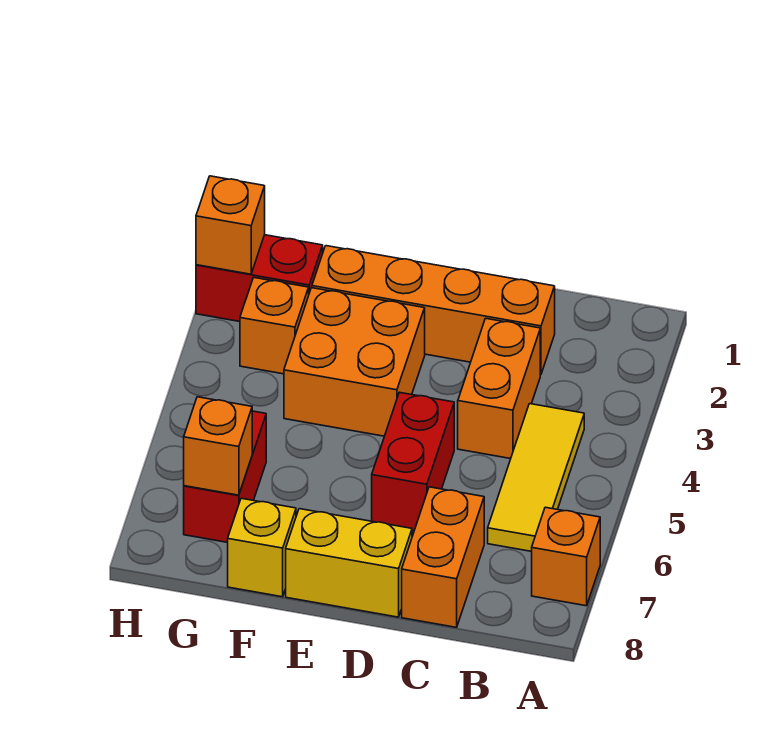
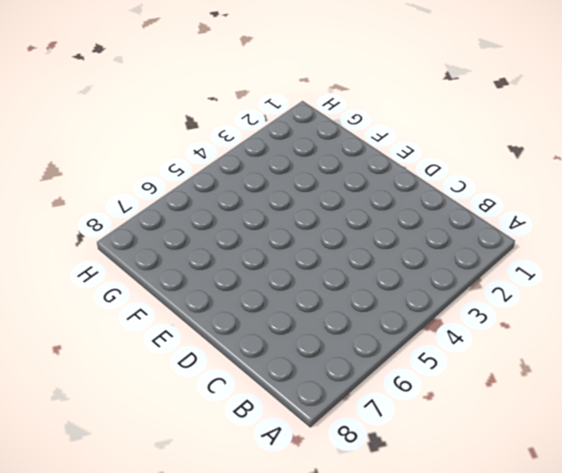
none -> orange brick A7 level 1
none -> yellow tile B4:B6 level 1
none -> orange brick C2:F2 level 1

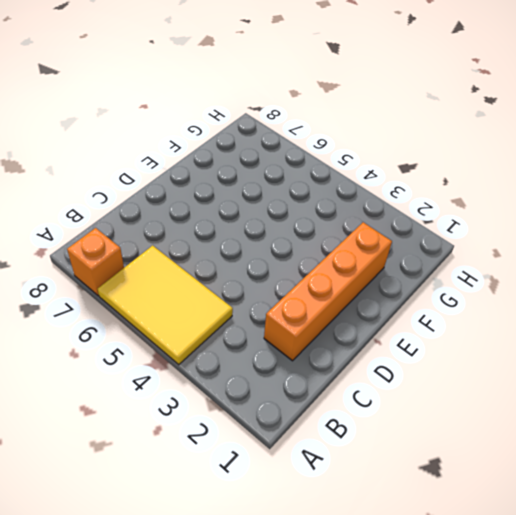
yellow tile A4:B6 level 1 -> yellow tile B4:B6 level 1
none -> orange brick C3:C4 level 1
none -> orange brick C7:C8 level 1
none -> red brick D5:D6 level 1

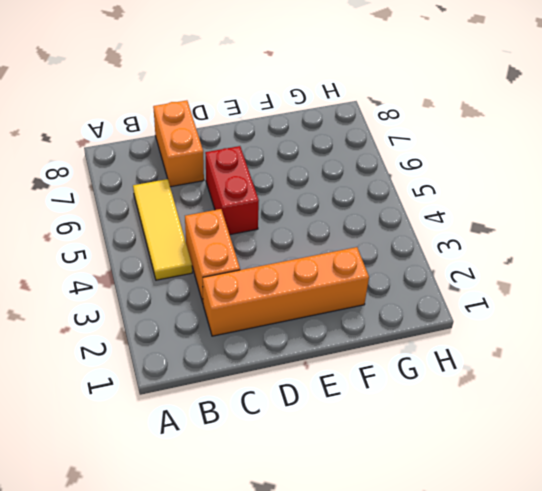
none -> orange brick A7 level 1
none -> yellow brick D8:E8 level 1
none -> orange brick E3:F4 level 1

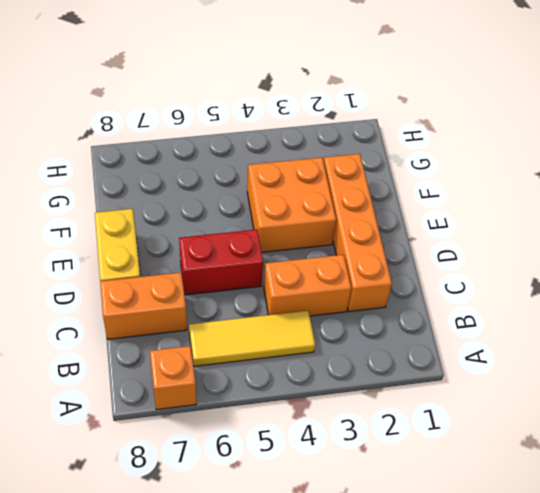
none -> yellow brick F8 level 1
none -> red brick G2:H2 level 1
none -> orange brick G3 level 1

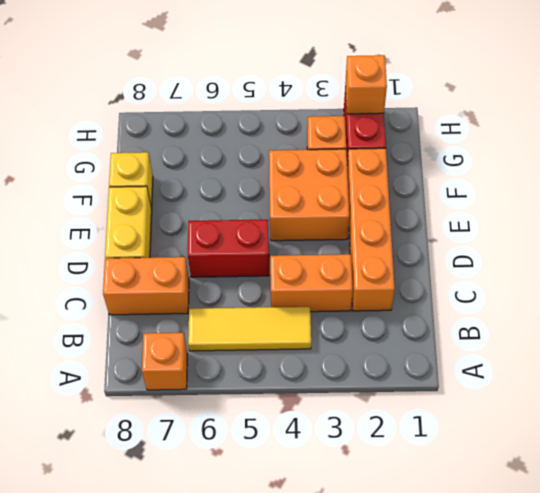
none -> red brick G6:G7 level 1
none -> orange brick G7 level 2

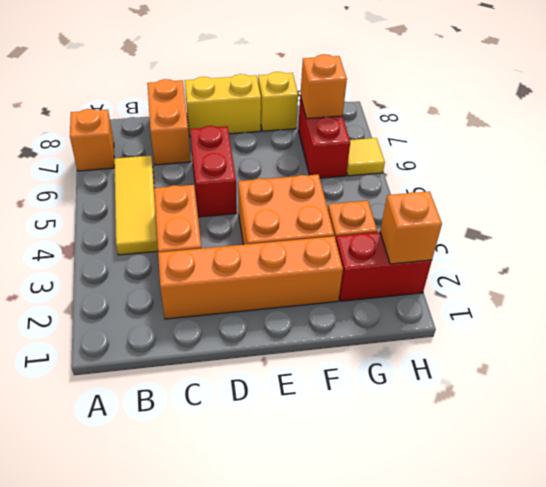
yellow tile H6 level 1 -> none

